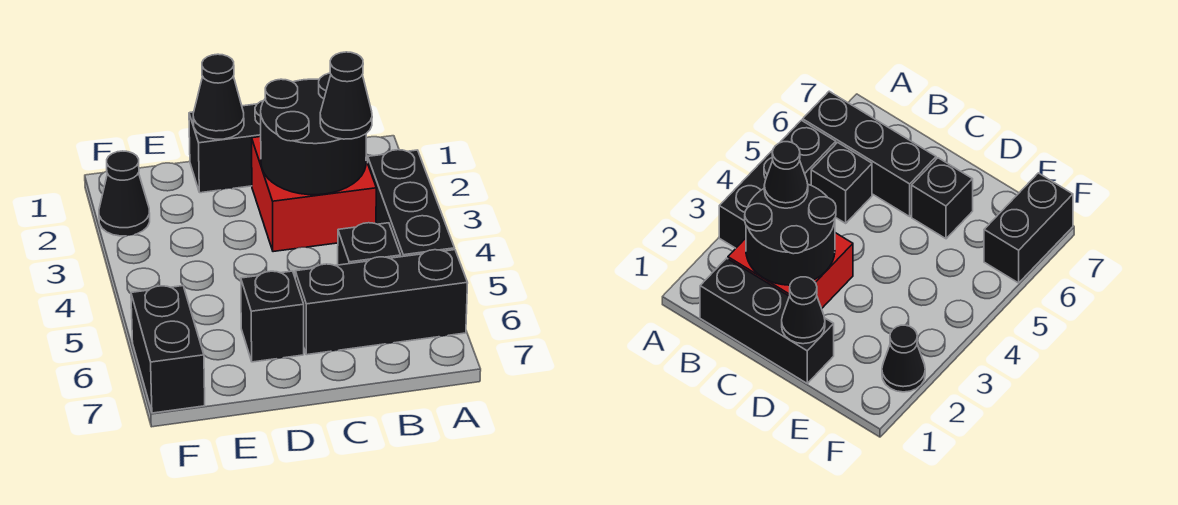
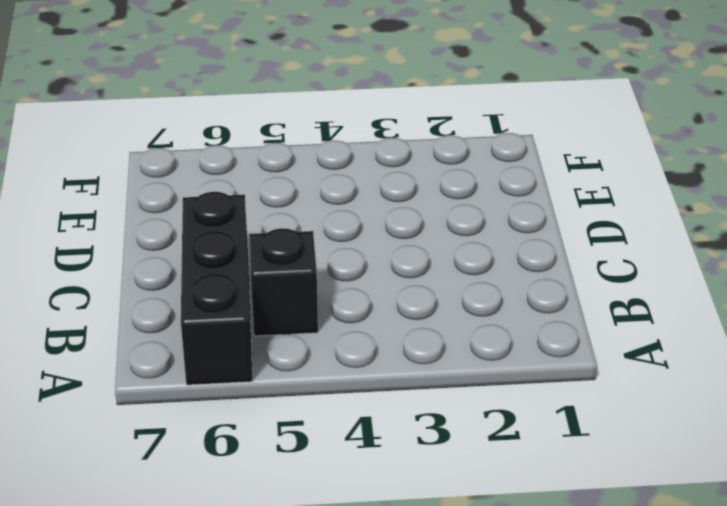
none -> black brick A3:A5 level 1
none -> black brick B1:D1 level 1

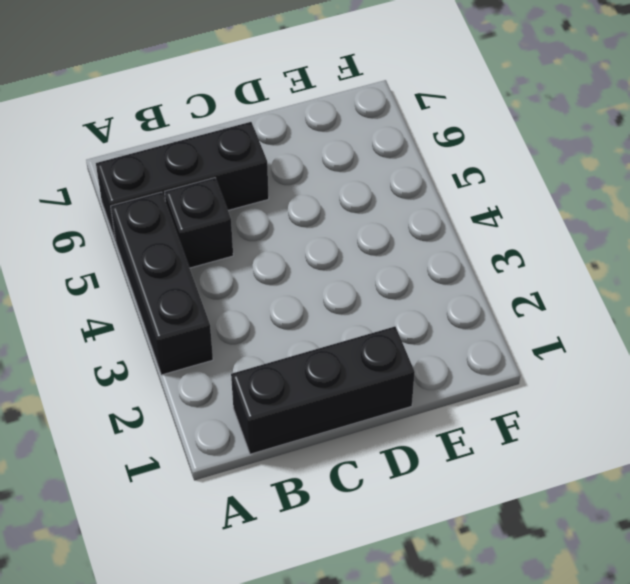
none -> red brick B2:C3 level 1
none -> black brick D6 level 1

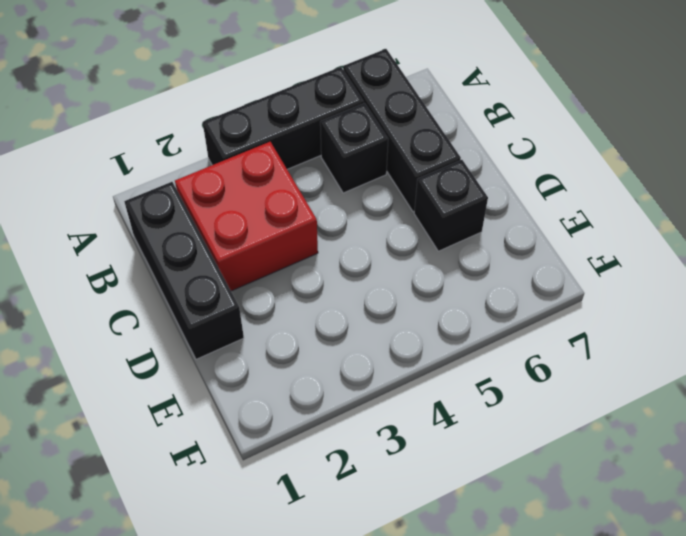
none -> black cone F2 level 1
none -> black brick F6:F7 level 1

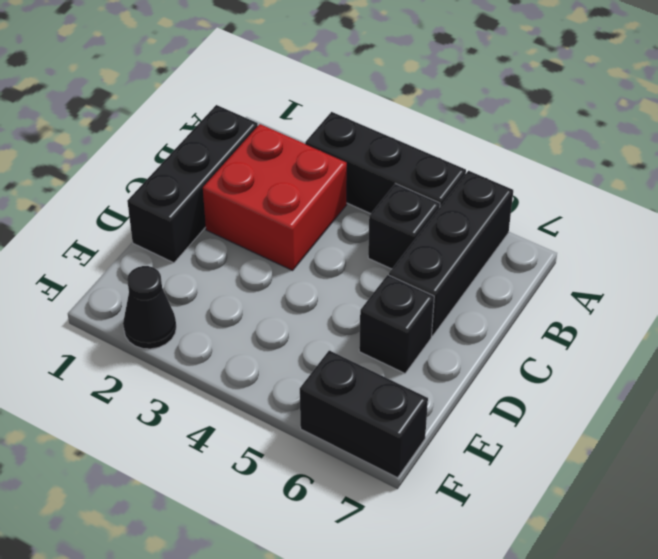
none -> black round brick B2:C3 level 2
none -> black cone D1 level 2

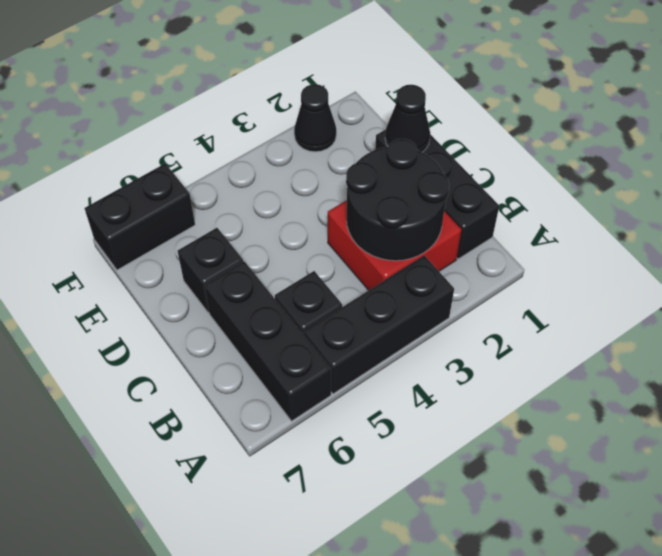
none -> black cone B3 level 3

